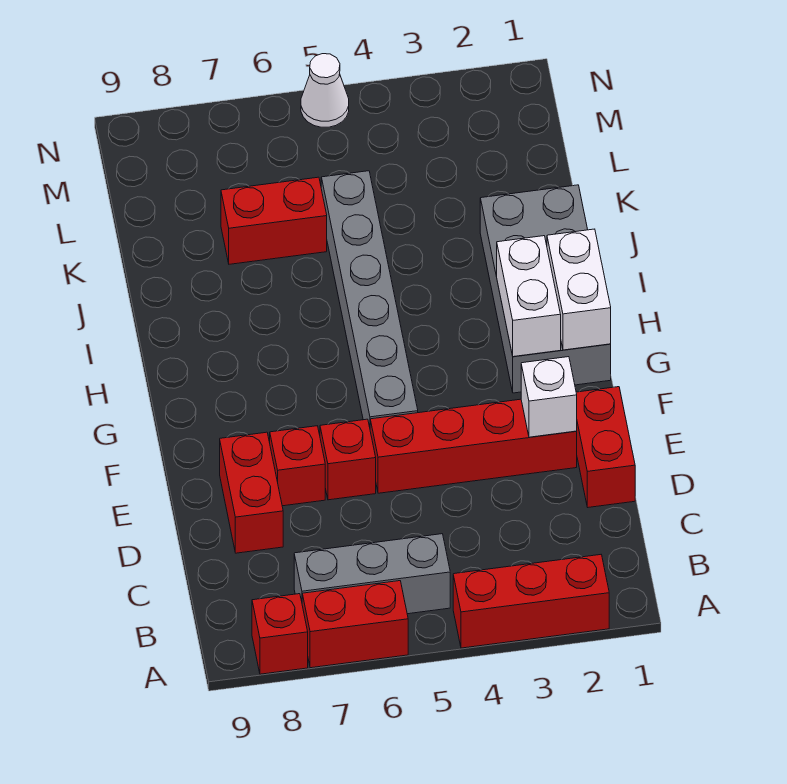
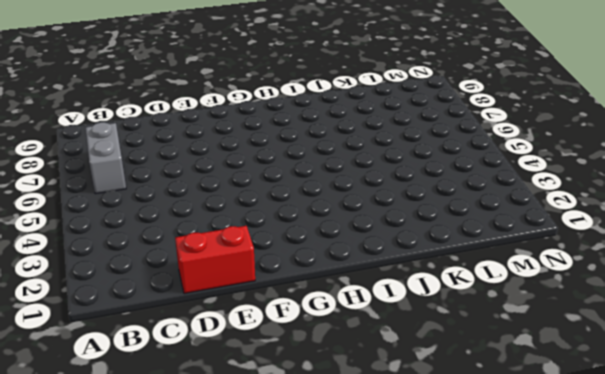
grey brick B6:B7 level 1 -> grey brick B5:B7 level 1
none -> red brick A2:A4 level 1
none -> red brick A6:A7 level 1
none -> red brick A8 level 1

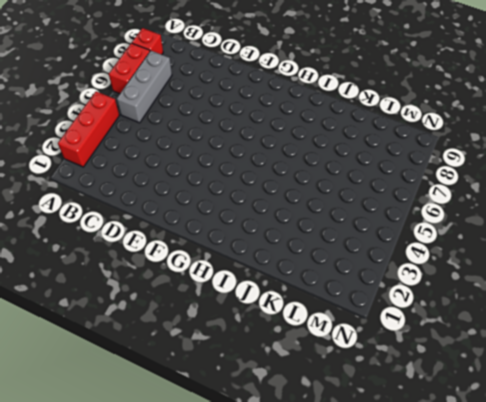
none -> red brick D1:E1 level 1
none -> red brick D8:E8 level 1
none -> red brick E2:E5 level 1

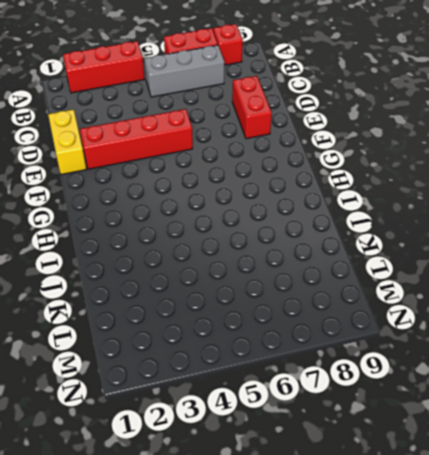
yellow brick D1:E1 level 1 -> red brick D1:E1 level 1
none -> red brick E6 level 1
none -> red brick E7 level 1
none -> grey brick F5:K5 level 1

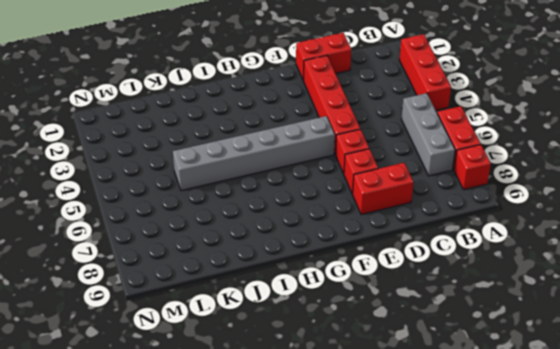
none -> grey brick G1:J2 level 1
none -> red brick K6:K7 level 1
none -> white cone N5 level 1

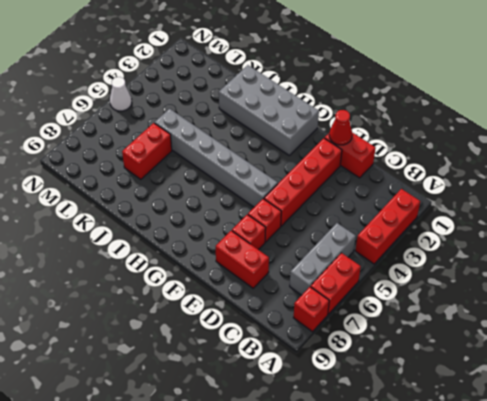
red cone E1 level 2 -> none
none -> white brick E2 level 2
none -> white brick G1:H1 level 2
none -> white brick G2:H2 level 2

